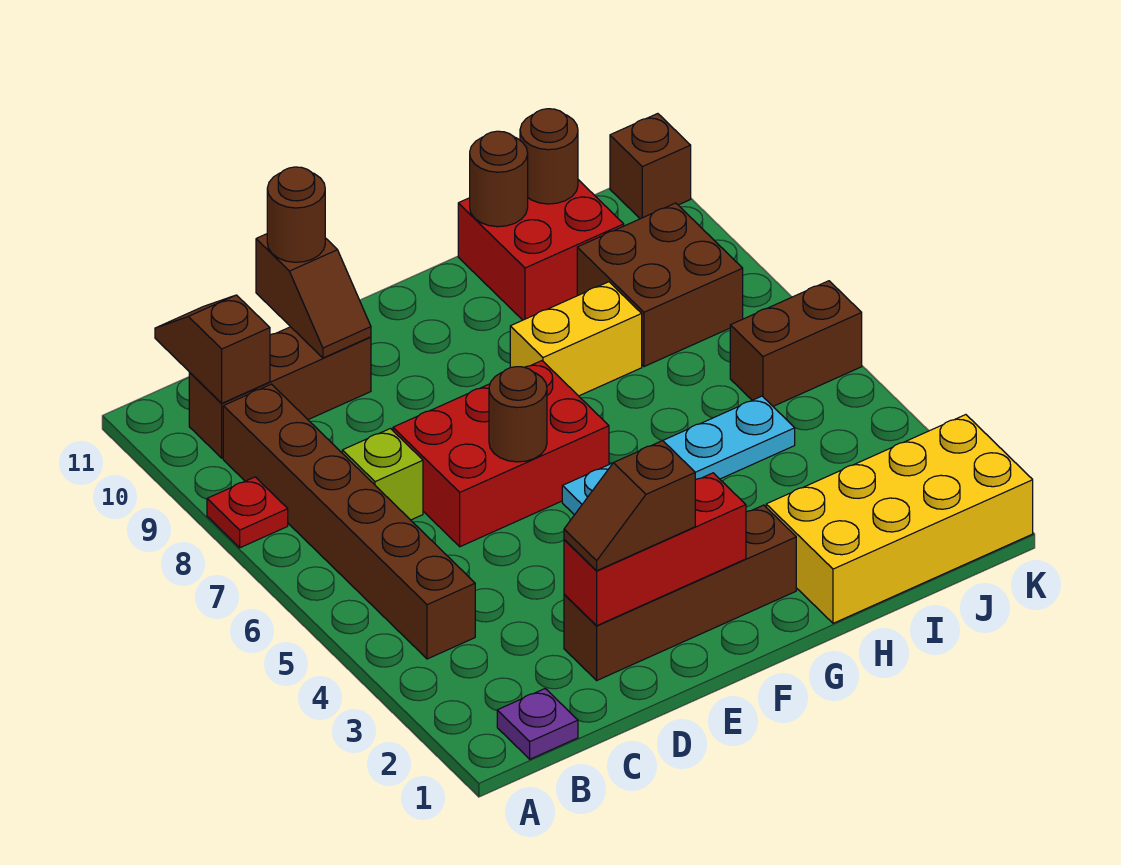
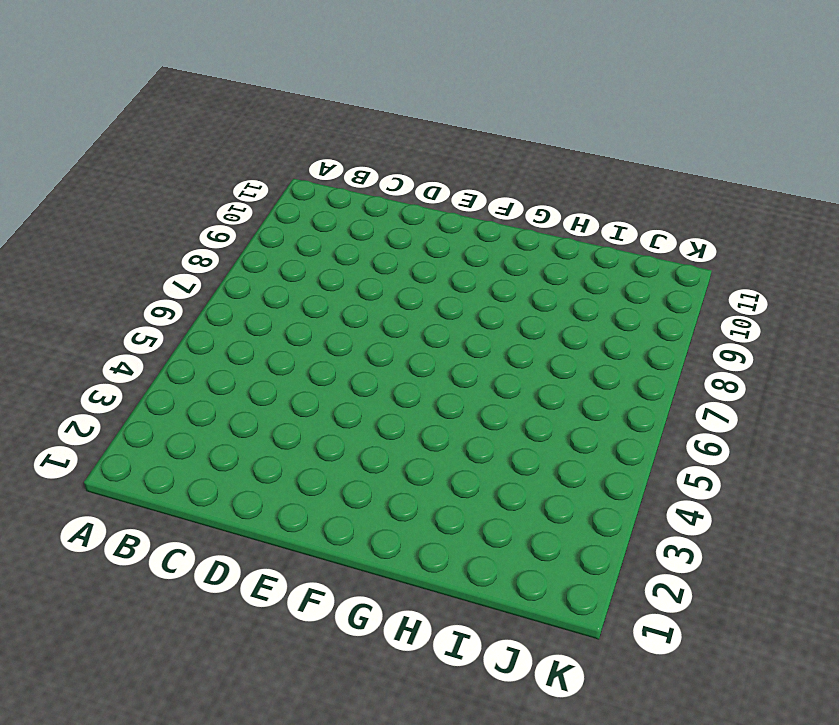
none -> red plate A8 level 1
none -> purple plate B1 level 1
none -> brown brick B4:B9 level 1

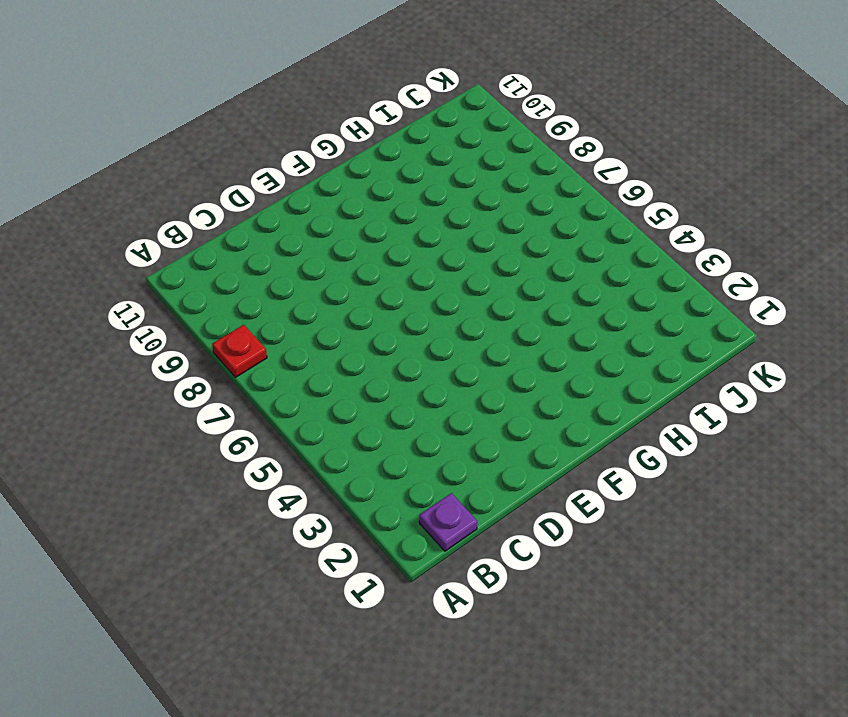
none -> brown brick B4:B9 level 1
none -> brown brick B10:D10 level 1
none -> lime brick C7 level 1

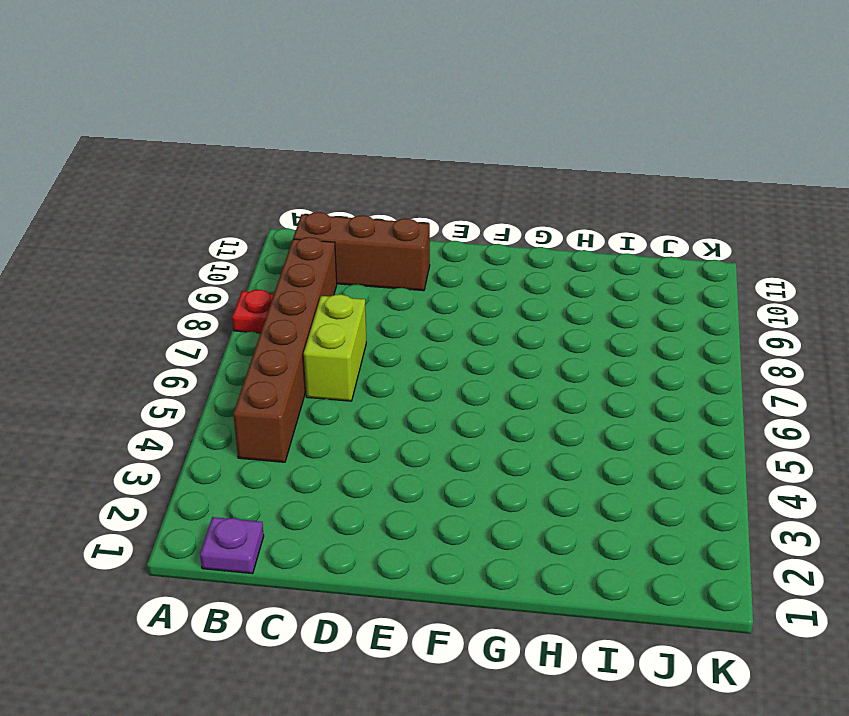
lime brick C6:C7 level 1 -> lime brick C7 level 1
none -> brown brick D2:G2 level 1
none -> red brick D6:F7 level 1
none -> cyan plate F5:I5 level 1

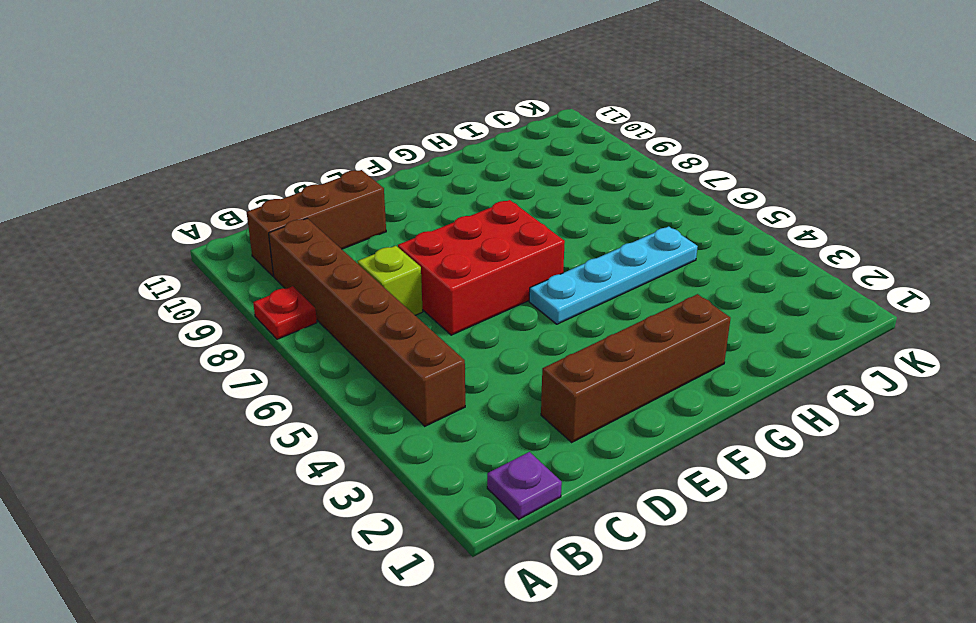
none -> yellow brick G8:H8 level 1
none -> yellow brick H1:K2 level 1
none -> red brick H10:I11 level 1

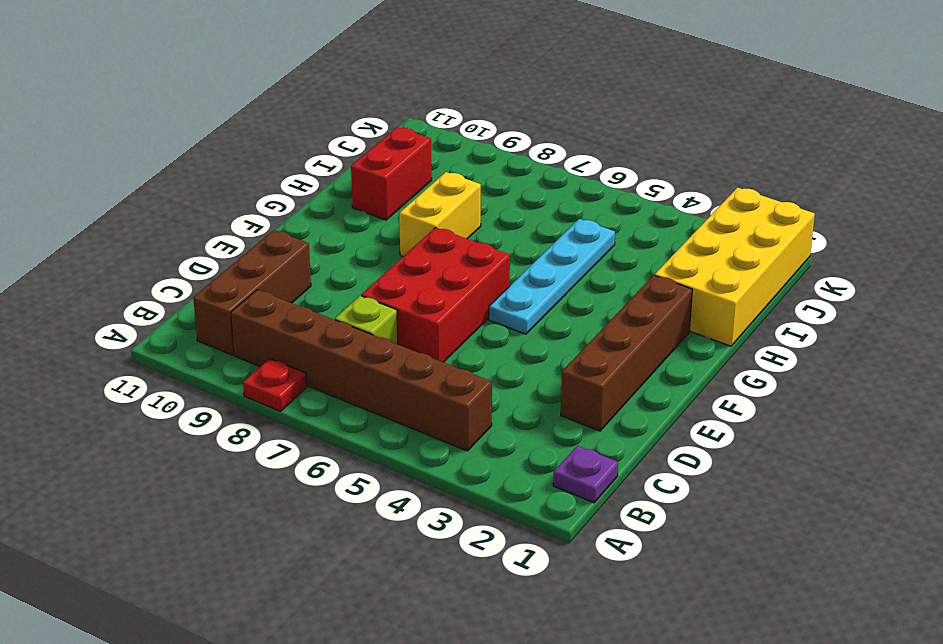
red brick H10:I10 level 1 -> red brick H10:I11 level 1
none -> brown brick I8:J9 level 1
none -> brown brick J6:K6 level 1
none -> brown brick K11 level 1

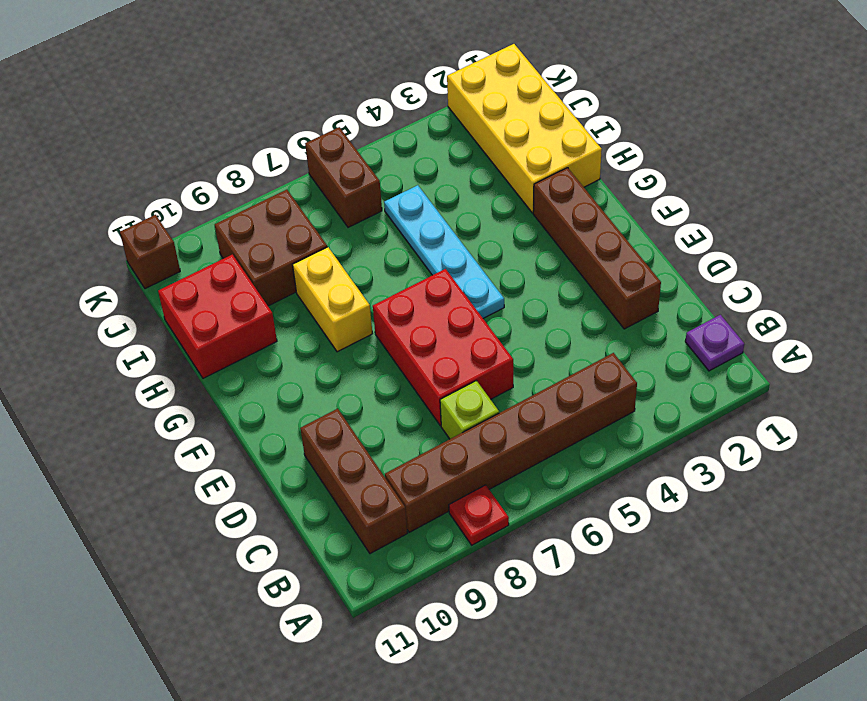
none -> brown slope B10:B11 level 2 top 10
none -> red brick D2:F2 level 2
none -> brown slope D10:D11 level 2 top 11

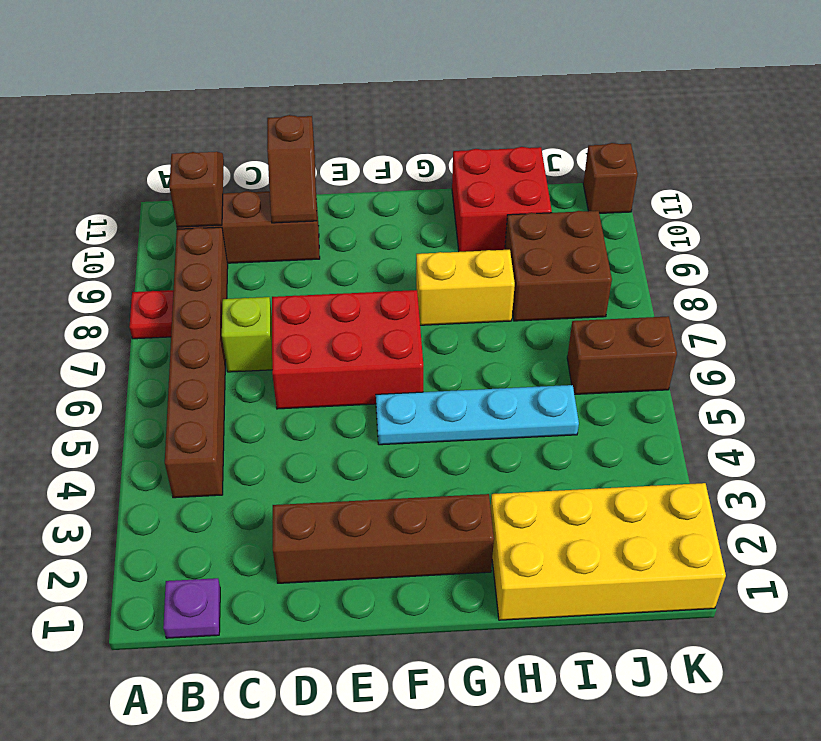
none -> red brick D2:F2 level 2
none -> brown round brick E6 level 2
none -> brown round brick H11 level 2

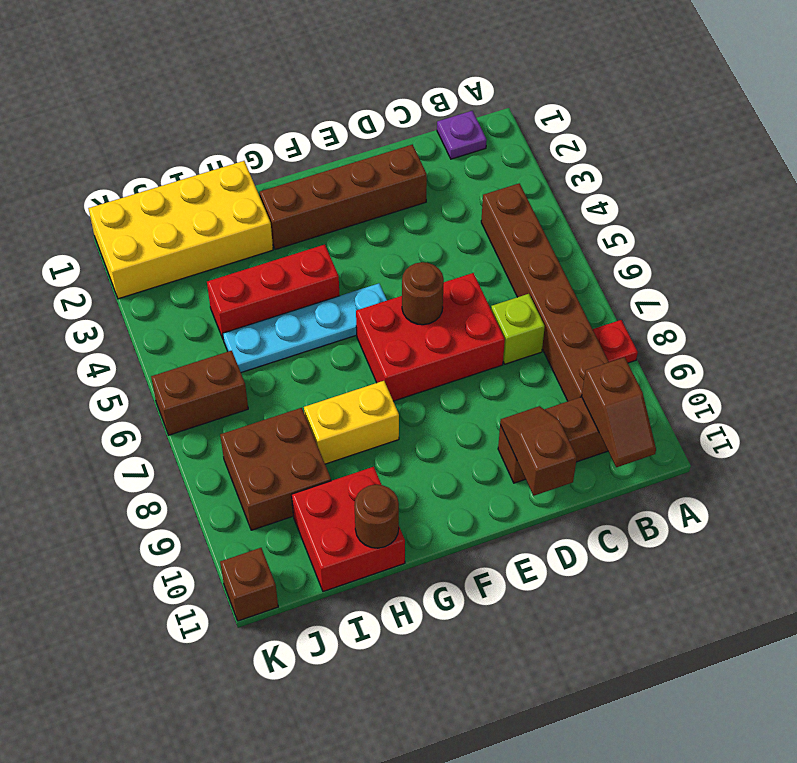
red brick G4:I4 level 1 -> red brick D2:F2 level 2
none -> brown round brick I11 level 2
none -> brown slope D2:E2 level 3 top E
none -> brown round brick D11 level 3

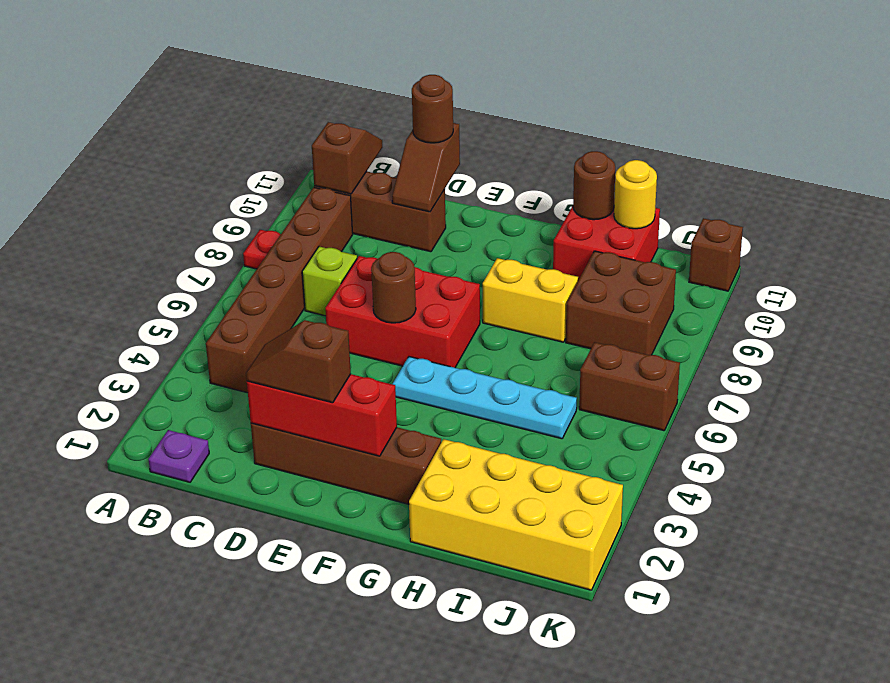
yellow round brick I11 level 2 -> brown round brick I11 level 2

